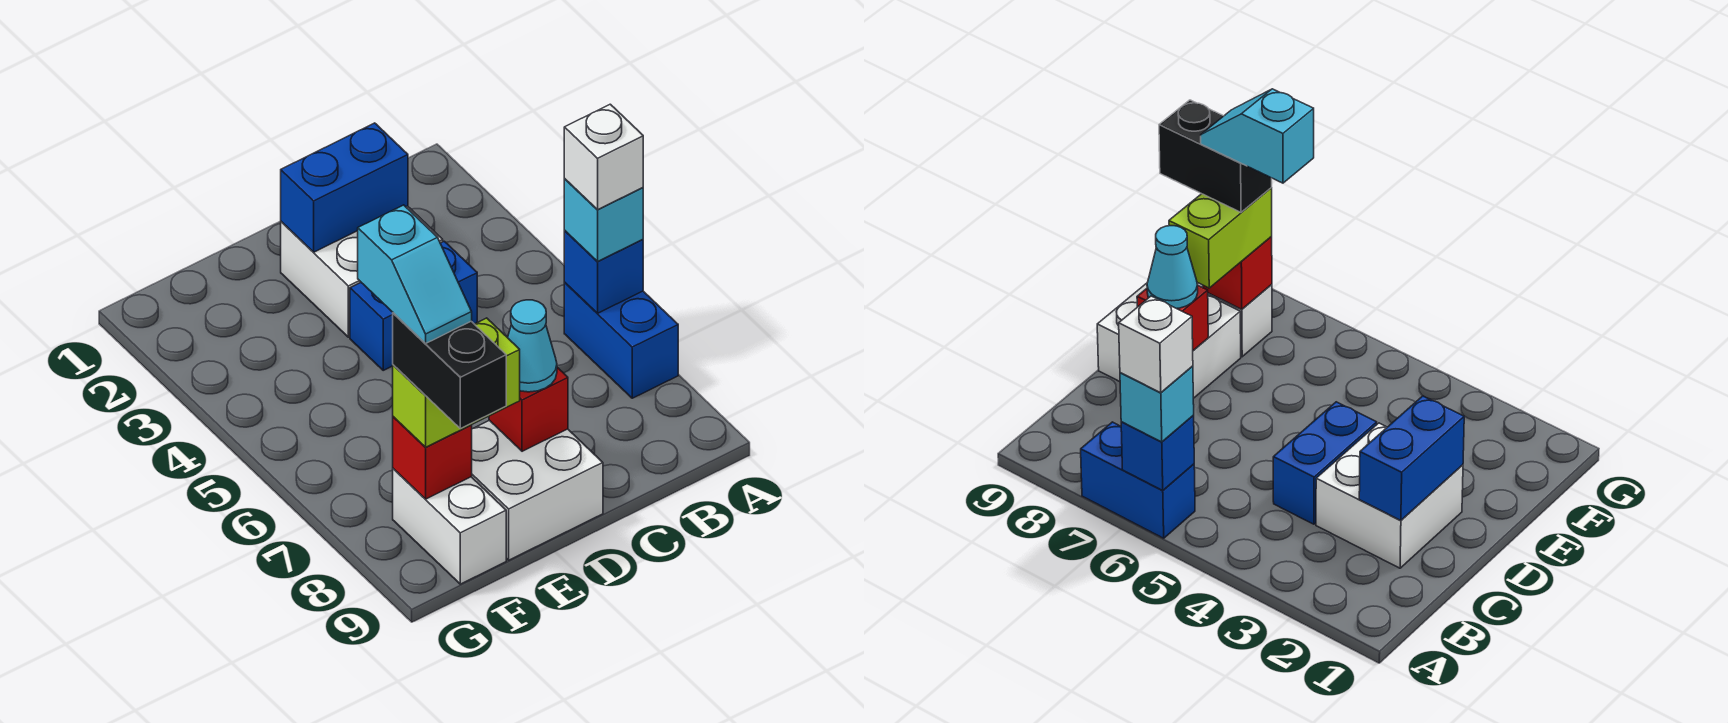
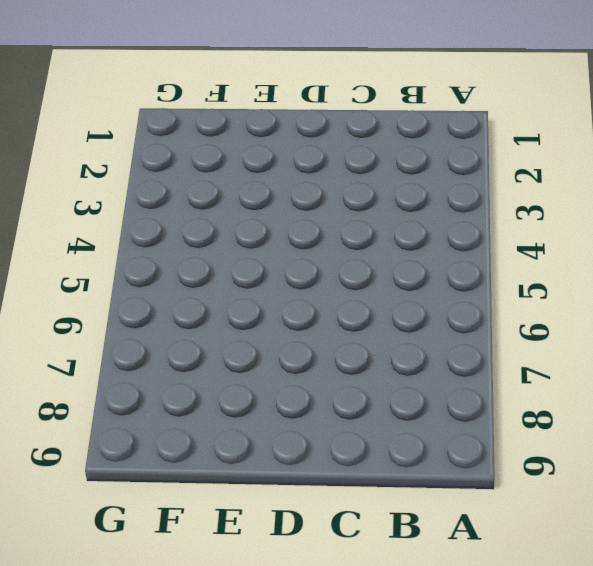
none -> blue brick A6:A7 level 1
none -> white brick C2:D3 level 1
none -> blue brick C4:D4 level 1

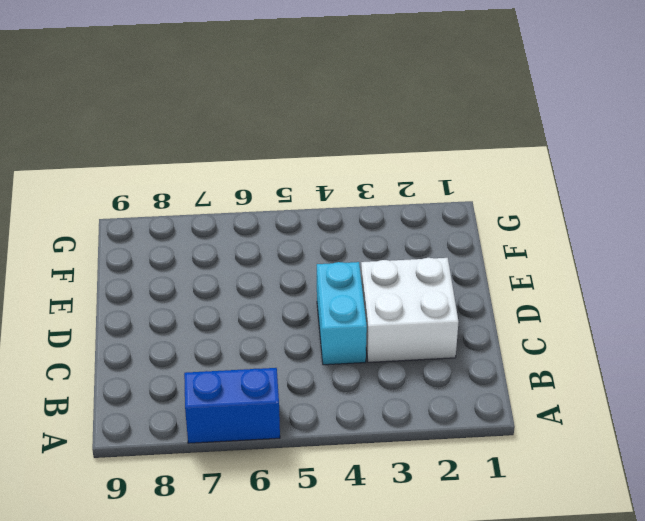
cyan brick C4:D4 level 1 -> blue brick C4:D4 level 1
none -> white brick D8:E9 level 1
none -> white brick F8:F9 level 1
none -> blue brick A6 level 2

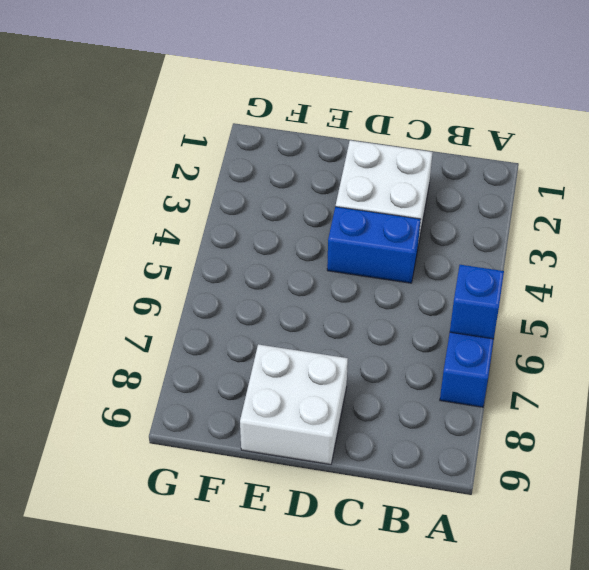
none -> white brick F8:F9 level 1
none -> blue brick C2:D2 level 2
none -> red brick D8 level 2

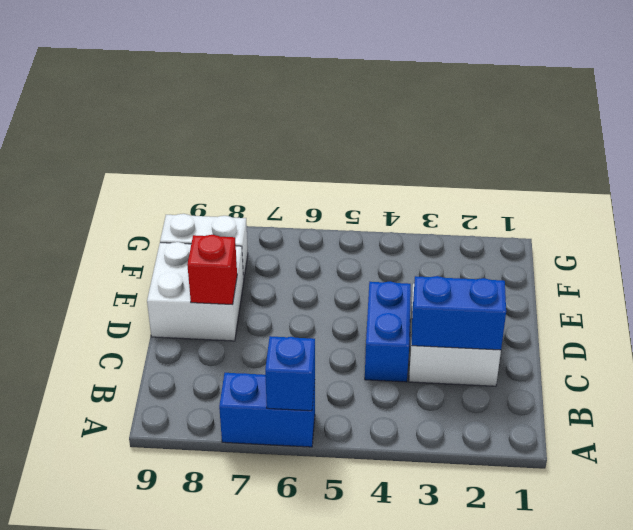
blue brick C2:C3 level 2 -> blue brick C2:D2 level 2
none -> red brick F8 level 2
none -> cyan brick A6 level 3
none -> cyan cone D8 level 3

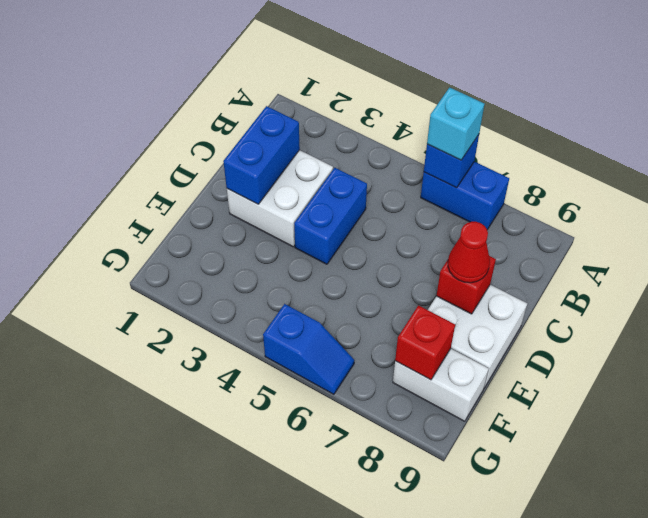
red cone D8 level 3 -> cyan cone D8 level 3
blue slope G5:G6 level 1 top 5 -> none
none -> lime brick E8:F8 level 3
none -> white brick A6 level 4
none -> black brick F8:F9 level 4

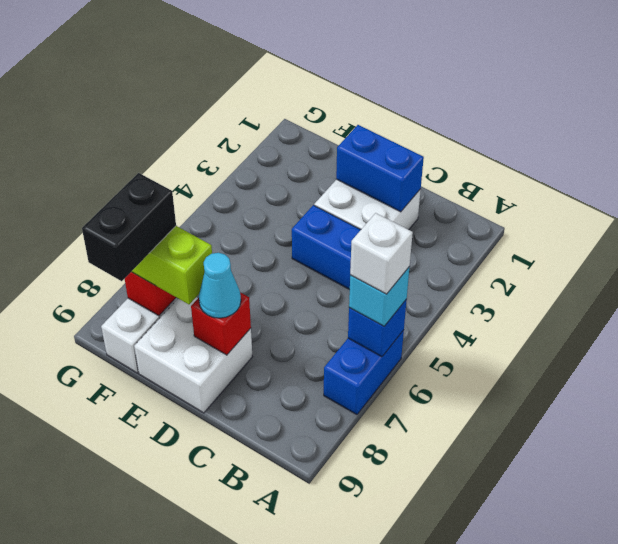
none -> cyan slope F7:F8 level 5 top 7

